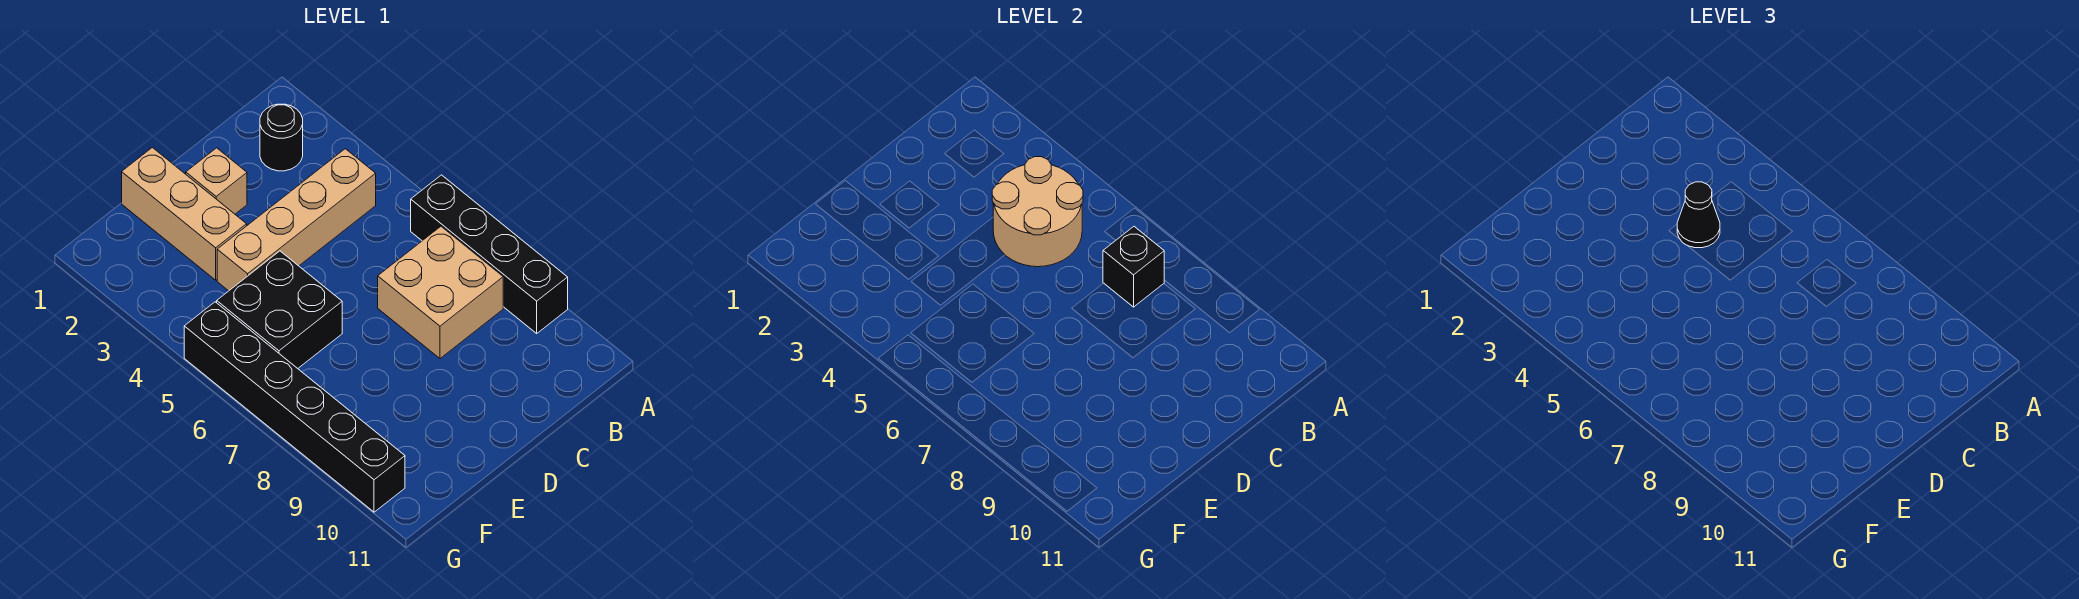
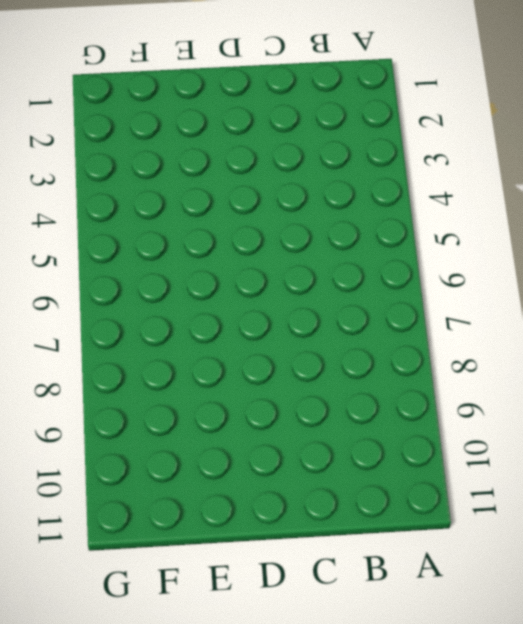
none -> black brick A6:A9 level 1
none -> black round brick B2 level 1

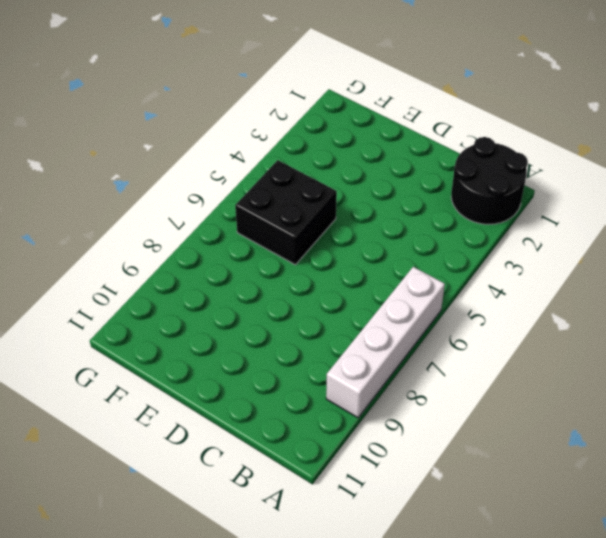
black round brick A1:B2 level 1 -> black round brick B2 level 1
white brick A6:A9 level 1 -> black brick A6:A9 level 1
none -> tan brick B4:E4 level 1
none -> tan brick B7:C8 level 1

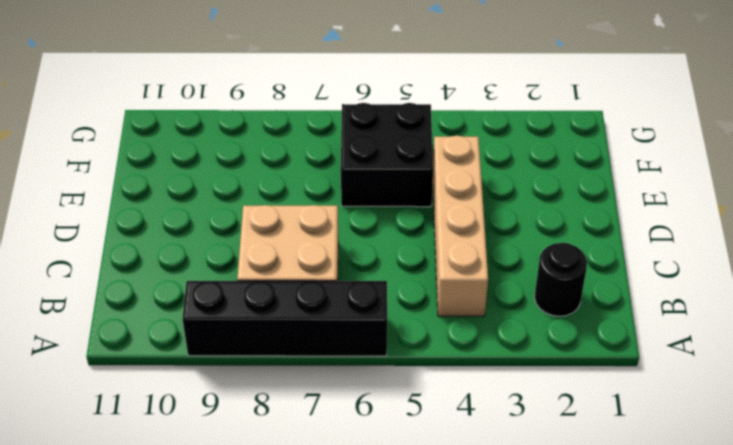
none -> tan brick D2 level 1
none -> tan brick E1:E3 level 1

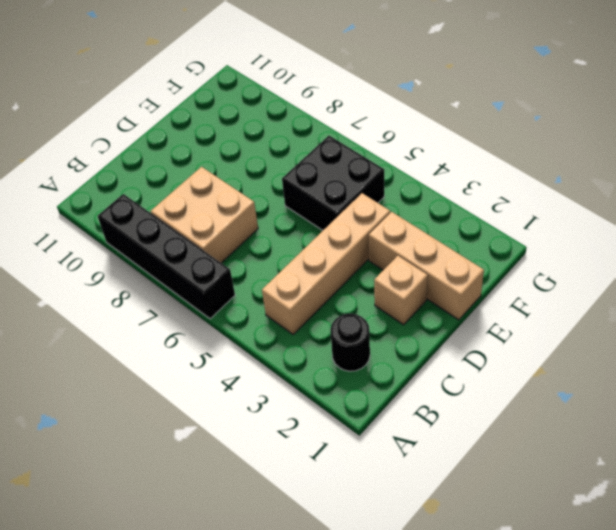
none -> black brick G5:G10 level 1
none -> tan round brick B4:C5 level 2

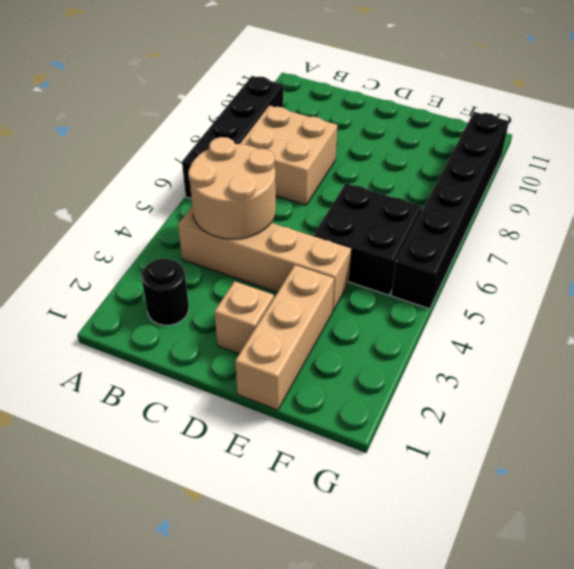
none -> black brick B7 level 2
none -> black cone C4 level 3

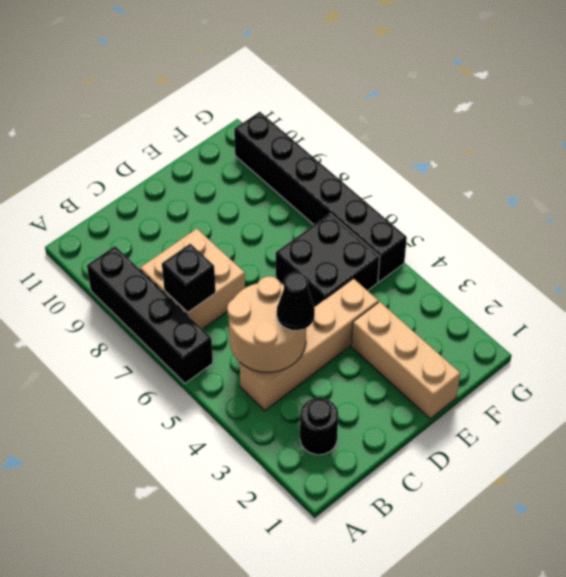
none -> tan brick D2 level 1

